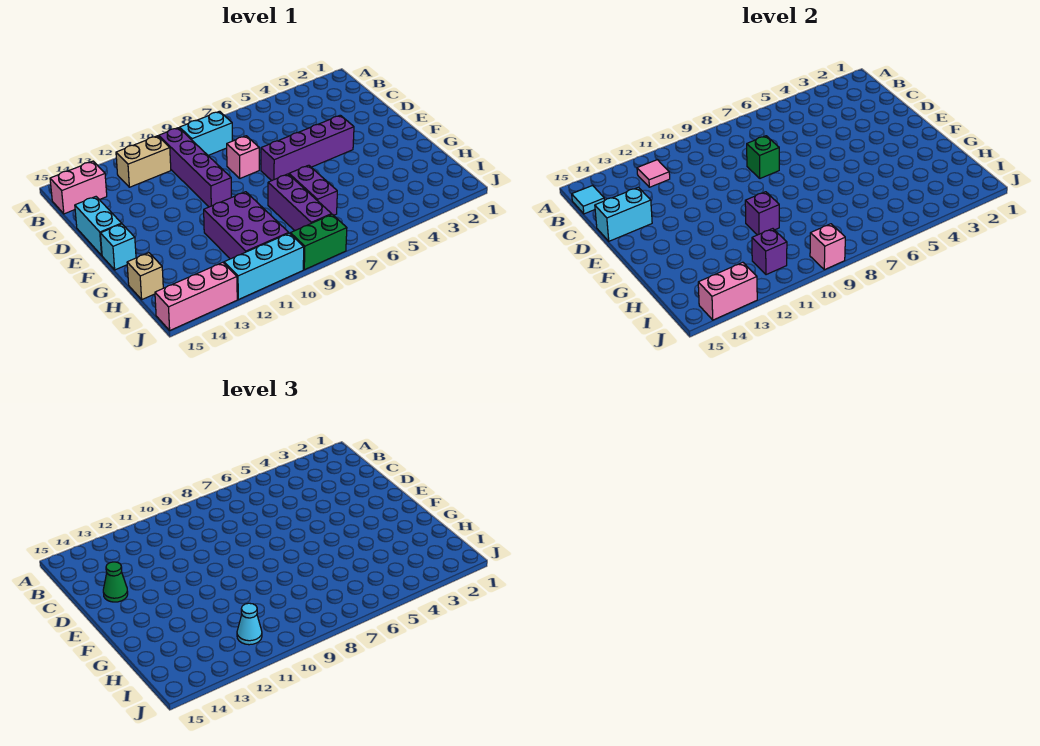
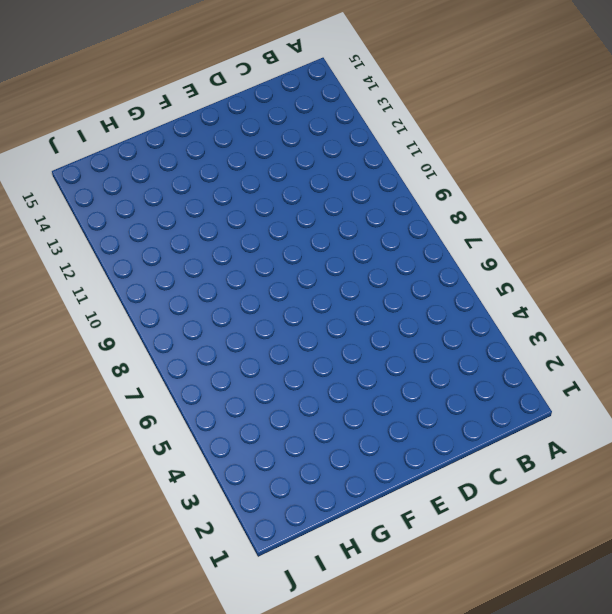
none -> cyan brick B8:B9 level 1
none -> purple brick B10:E10 level 1
none -> tan brick B11:B12 level 1

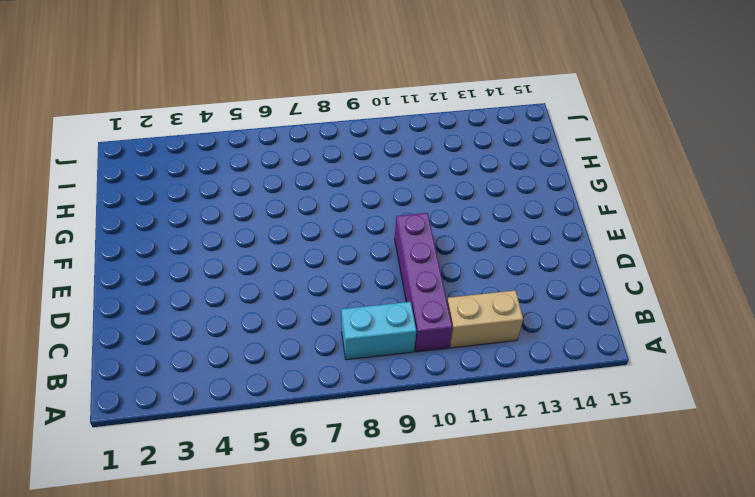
none -> pink brick B14:B15 level 1
none -> pink brick D8 level 1
none -> cyan brick D15:E15 level 1

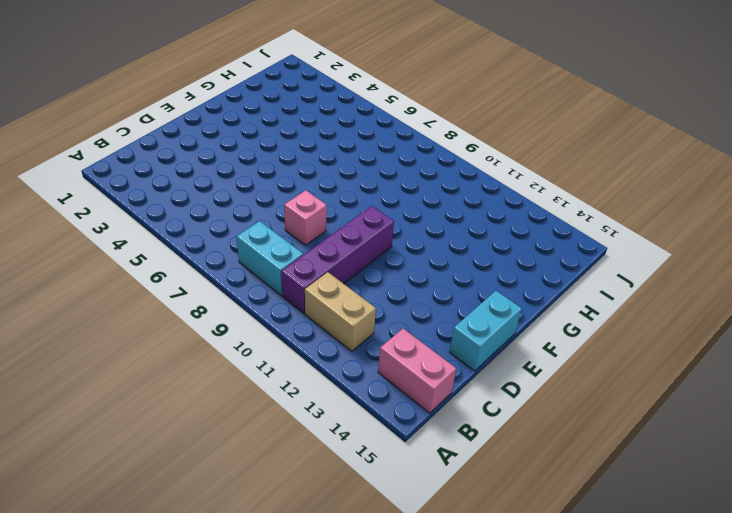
none -> purple brick E4:E7 level 1
none -> cyan brick F15 level 1
none -> purple brick G7:H7 level 1

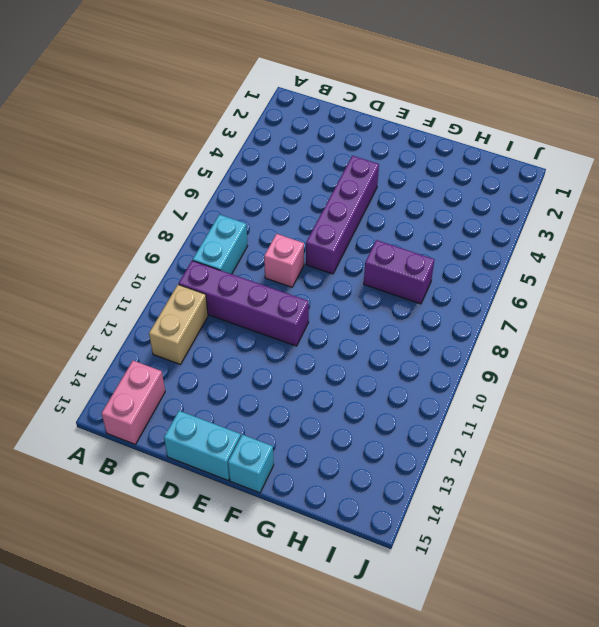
none -> purple brick G8:I8 level 1
none -> purple brick G10:I11 level 1
none -> tan brick H15 level 1

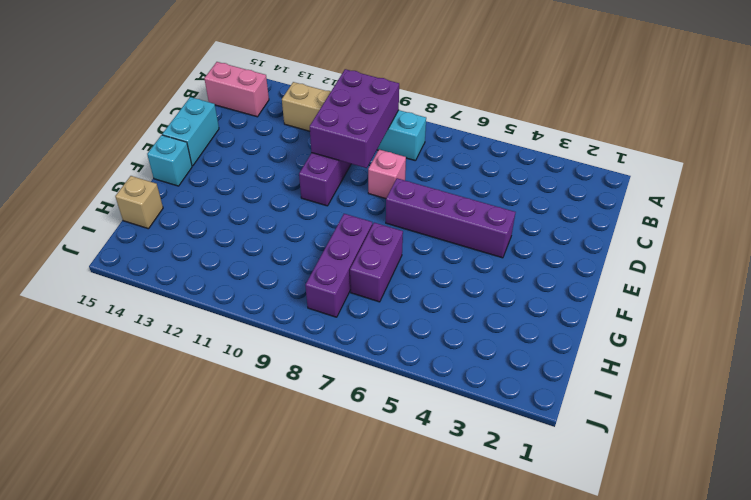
purple brick B9:D10 level 2 -> purple brick G10:I11 level 1
none -> green brick J8:J9 level 1
none -> cyan brick J10:J12 level 1
none -> pink brick J13:J15 level 1

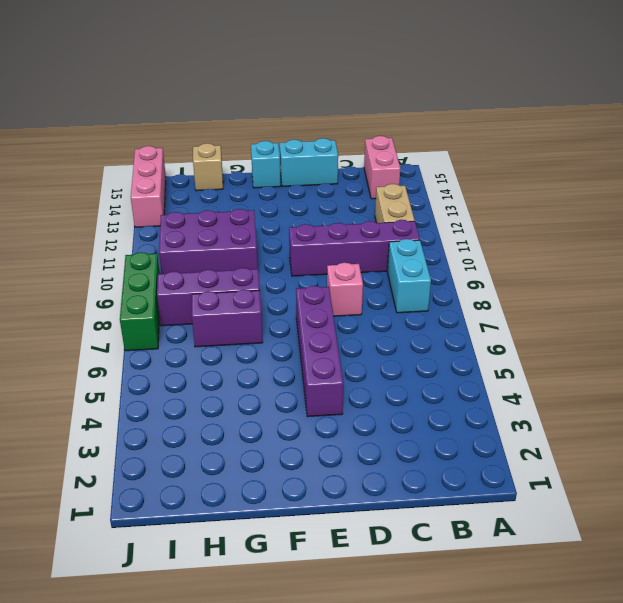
green brick J7:J9 level 1 -> green brick J8:J9 level 1
none -> cyan brick J10:J12 level 1
none -> pink tile B12 level 2
none -> cyan tile B15 level 2

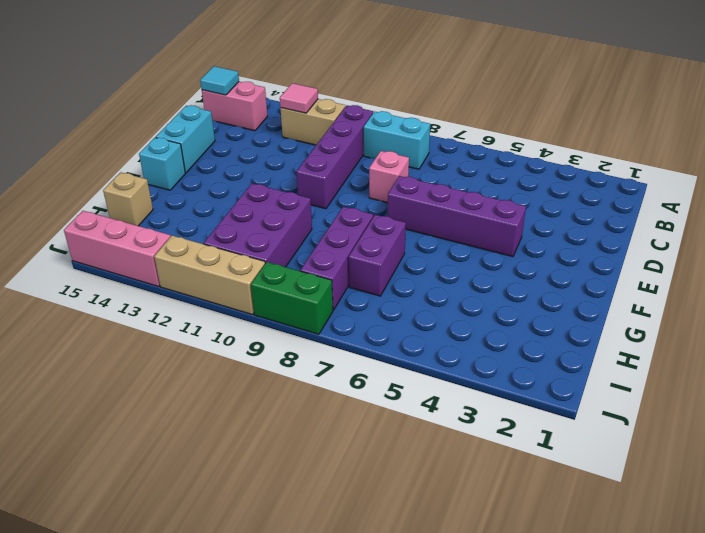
tan brick J10:J12 level 1 -> cyan brick J10:J12 level 1
none -> green brick D8 level 2
none -> cyan brick D14:D15 level 2
none -> purple brick G10 level 2

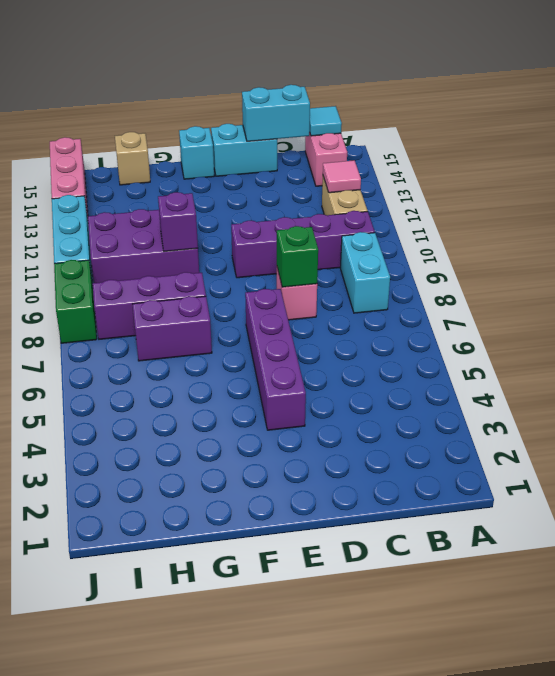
cyan brick C15:D15 level 2 -> cyan brick D14:D15 level 2
none -> purple brick I11 level 2
none -> pink brick J9 level 2
none -> pink brick J13:J14 level 2

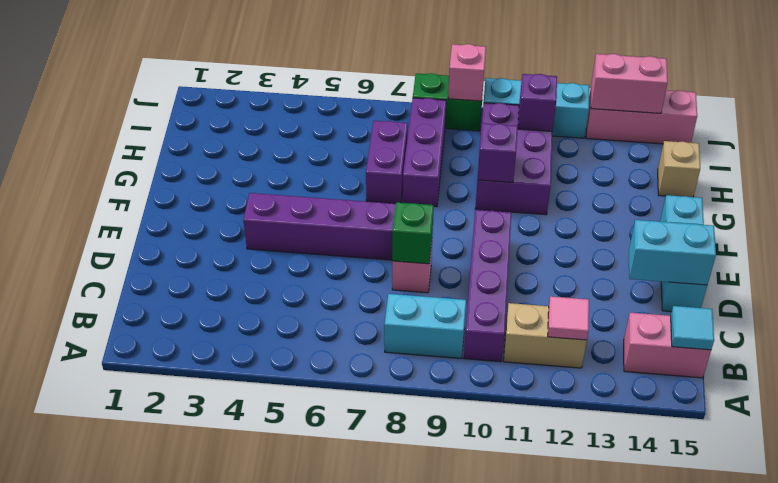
none -> green cone D14 level 3
none -> cyan cone I11 level 3

